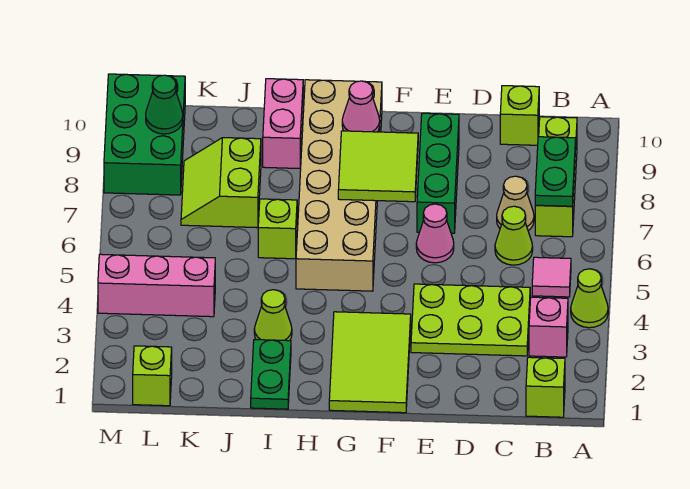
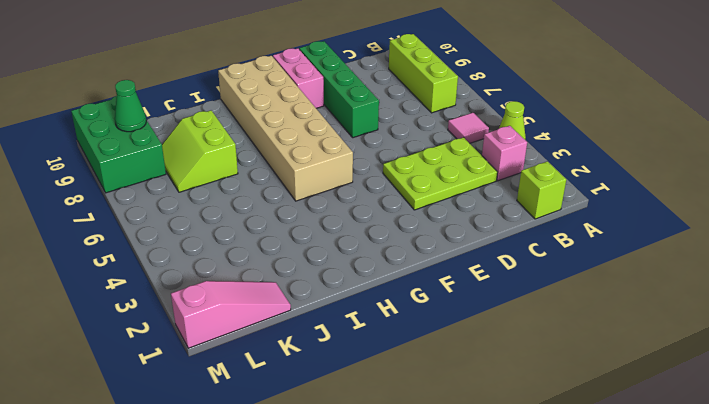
green brick E7:E10 level 1 -> green brick E7:E9 level 1
pink brick F9:F10 level 1 -> pink brick I9:I10 level 1
pink slope K1:M1 level 1 top M -> lime brick L1 level 1
none -> lime cone C6 level 1
none -> tan cone C7 level 1
none -> lime brick C10 level 1

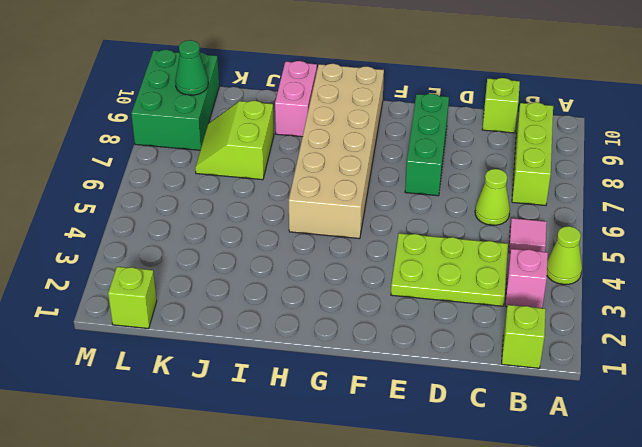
none -> tan cone C7 level 1
none -> pink cone E6 level 1
none -> lime tile F1:G3 level 1

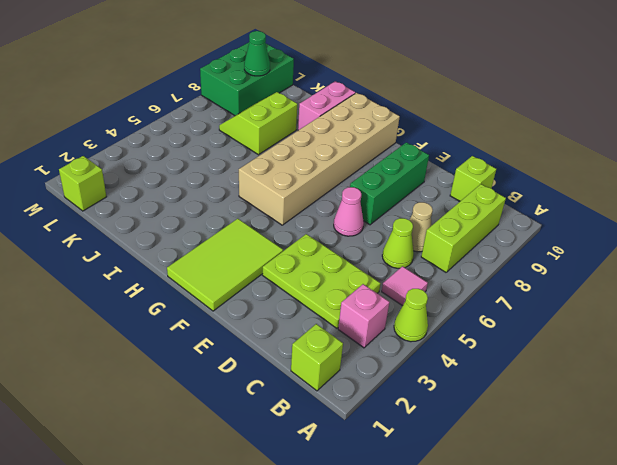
none -> green plate I1:I2 level 1
none -> lime cone I3 level 1
none -> lime brick I6 level 1

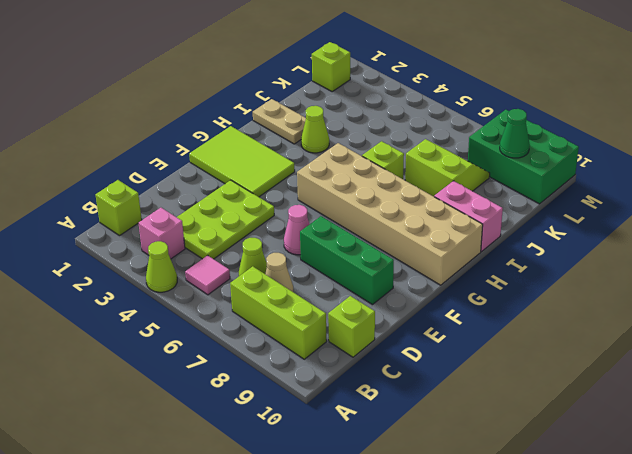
tan plate I1:I2 level 1 -> green plate I1:I2 level 1
none -> pink brick K4:M4 level 1
none -> green plate B7:B8 level 2
none -> lime tile F7:G8 level 2

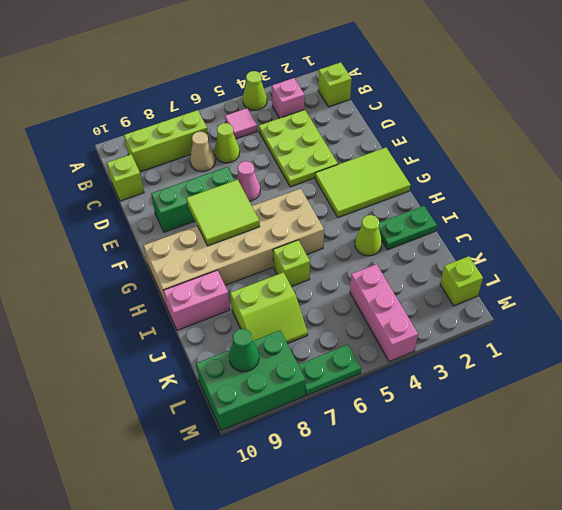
green plate M6:M7 level 1 -> green plate B7:B8 level 2
none -> pink cone G9 level 2

